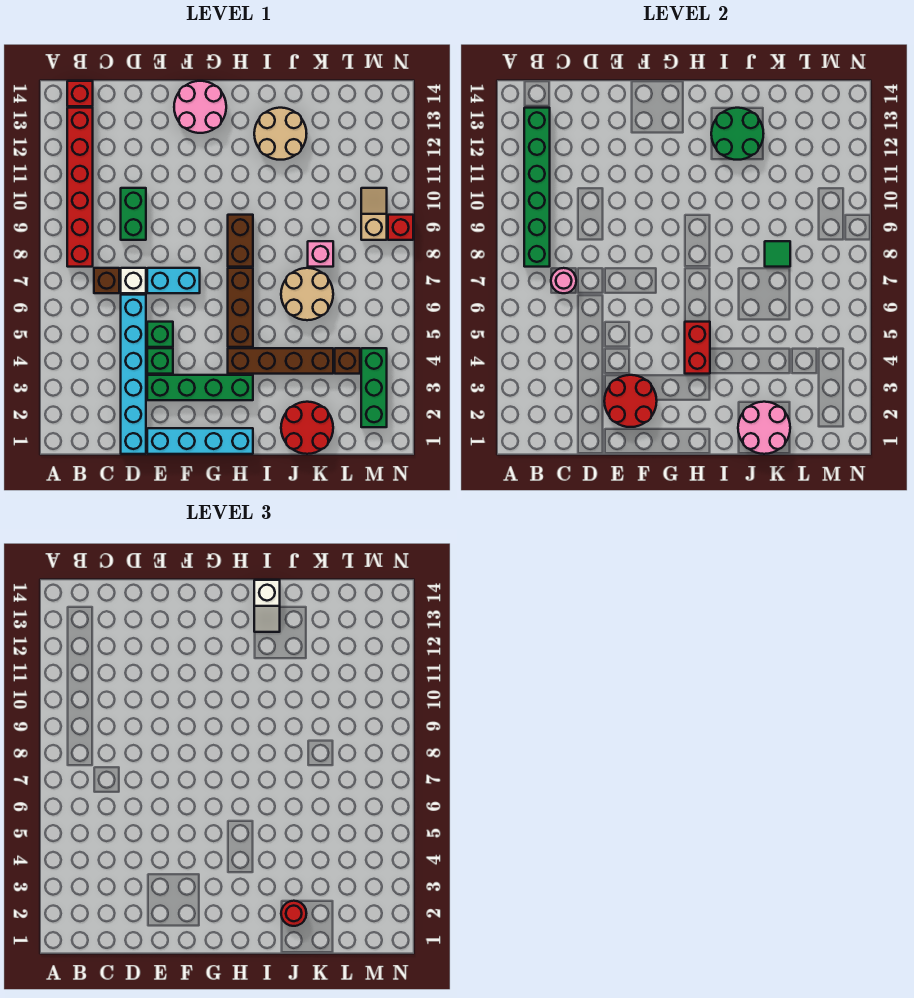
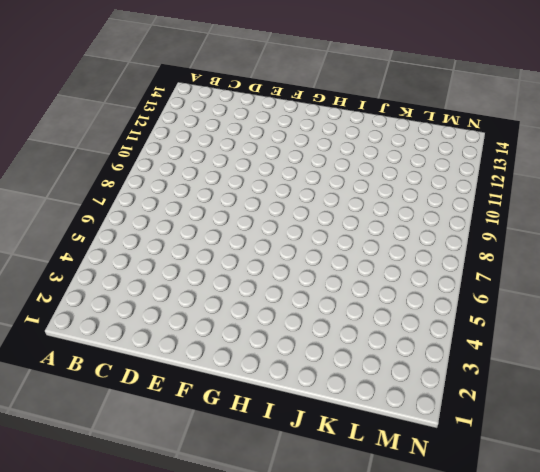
none -> red brick B8:B13 level 1
none -> red brick B14 level 1
none -> brown brick C7 level 1
none -> cyan brick D1:D6 level 1

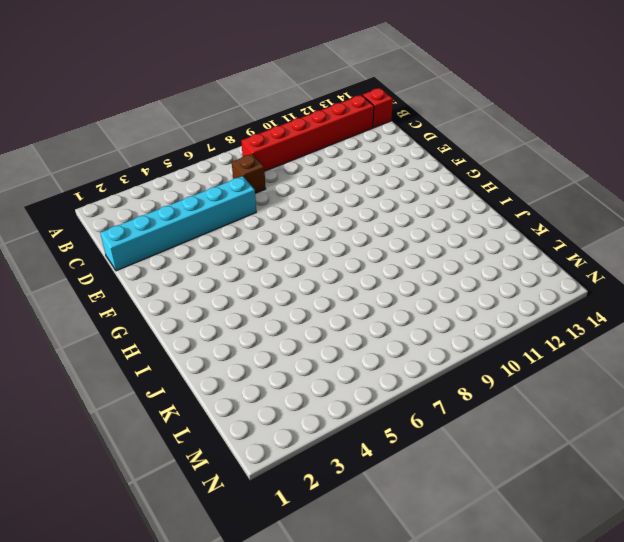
none -> white brick D7 level 1
none -> green brick D9:D10 level 1
none -> cyan brick E1:H1 level 1
none -> green brick E3:H3 level 1

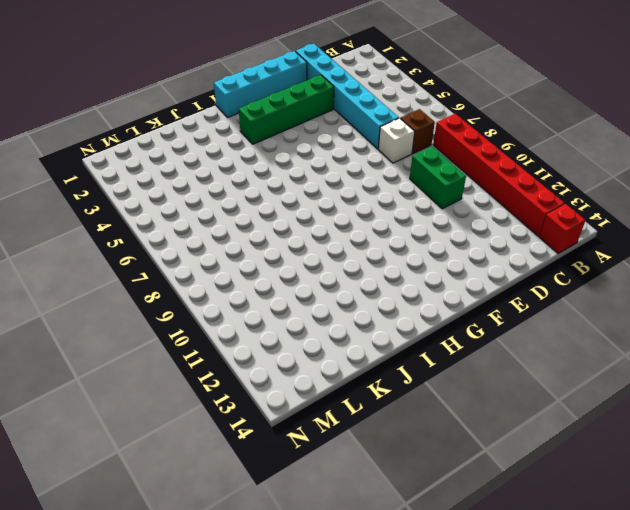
none -> green brick E4 level 1
none -> green brick E5 level 1
none -> cyan brick E7:F7 level 1
none -> pink round brick F13:G14 level 1

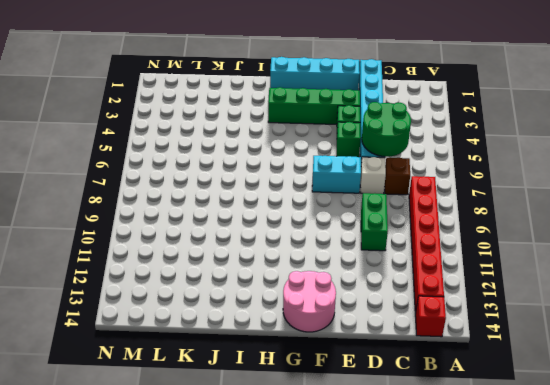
green round brick C5:D6 level 2 -> green round brick I12:J13 level 2
none -> brown brick H4:K4 level 1
none -> brown brick H5:H7 level 1
none -> brown brick H8:H9 level 1
none -> tan round brick I12:J13 level 1

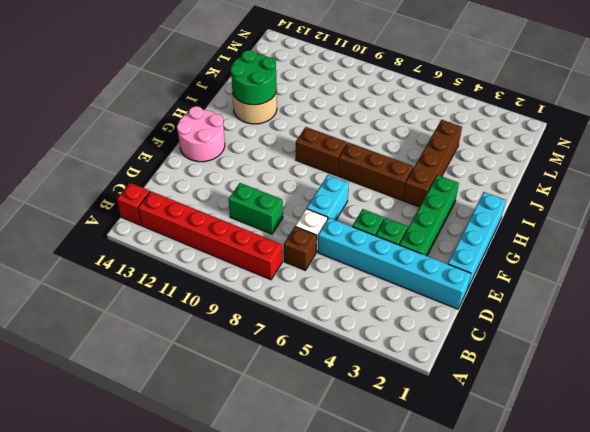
none -> red round brick J1:K2 level 1
none -> tan round brick J6:K7 level 1
none -> pink brick K8 level 1
none -> brown brick L4 level 1

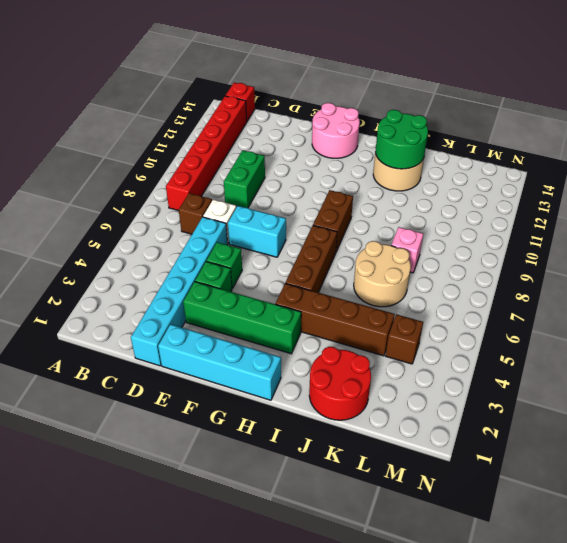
none -> green brick M2:M4 level 1
none -> tan slope M9:M10 level 1 top 9
none -> red brick N9 level 1
none -> green brick B8:B13 level 2

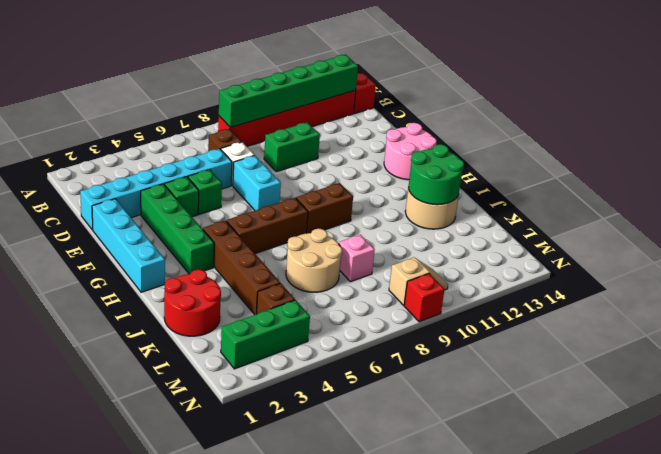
none -> pink round brick C7 level 2
none -> red round brick E2:F3 level 2
none -> red brick H4:H5 level 2
none -> pink round brick J1:K2 level 2

